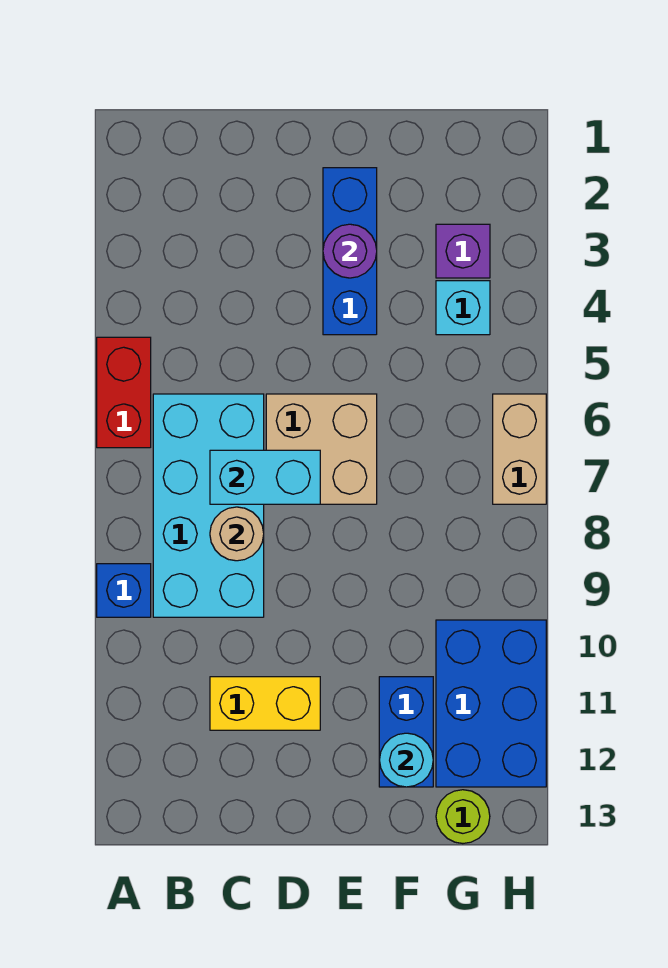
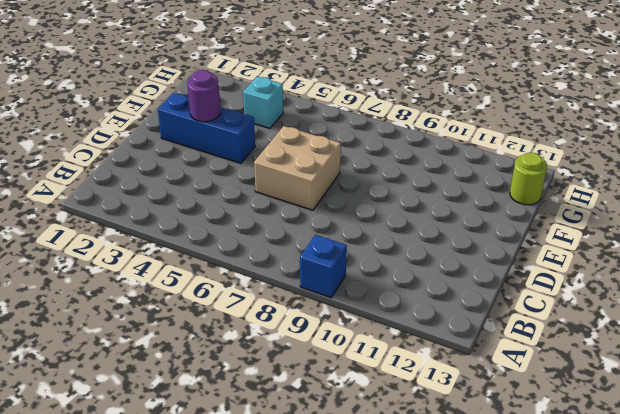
none -> red brick A5:A6 level 1
none -> cyan brick B6:C9 level 1
none -> yellow brick C11:D11 level 1

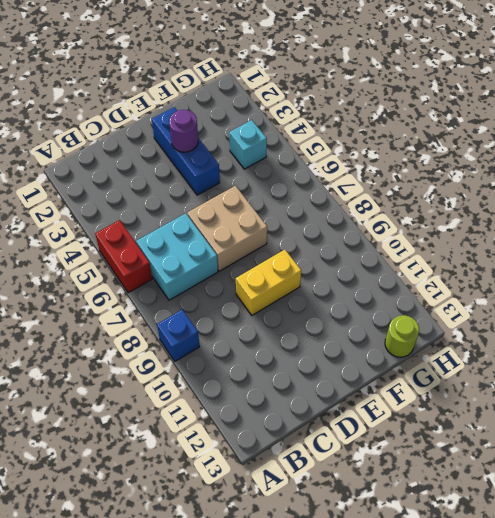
cyan brick B6:C7 level 1 -> cyan brick B6:C9 level 1
yellow brick D9:E9 level 1 -> yellow brick C11:D11 level 1
none -> blue brick F11:F12 level 1
none -> purple brick G3 level 1
none -> blue brick G10:H12 level 1

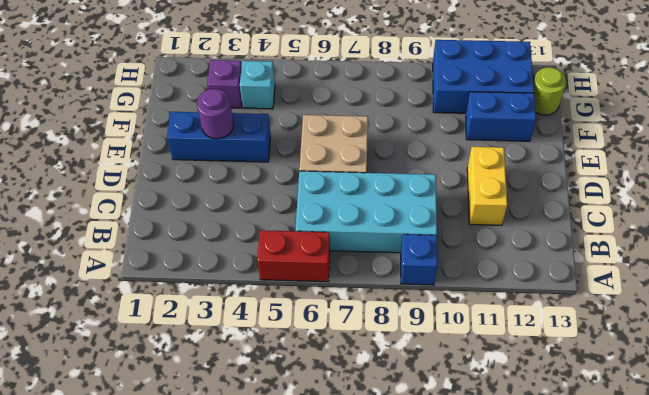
none -> tan brick H6:H7 level 1
none -> cyan brick C7:D7 level 2
none -> tan round brick C8 level 2

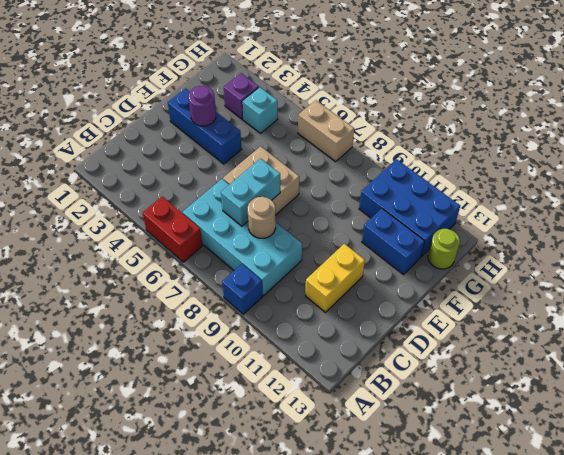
none -> cyan round brick F12 level 2

